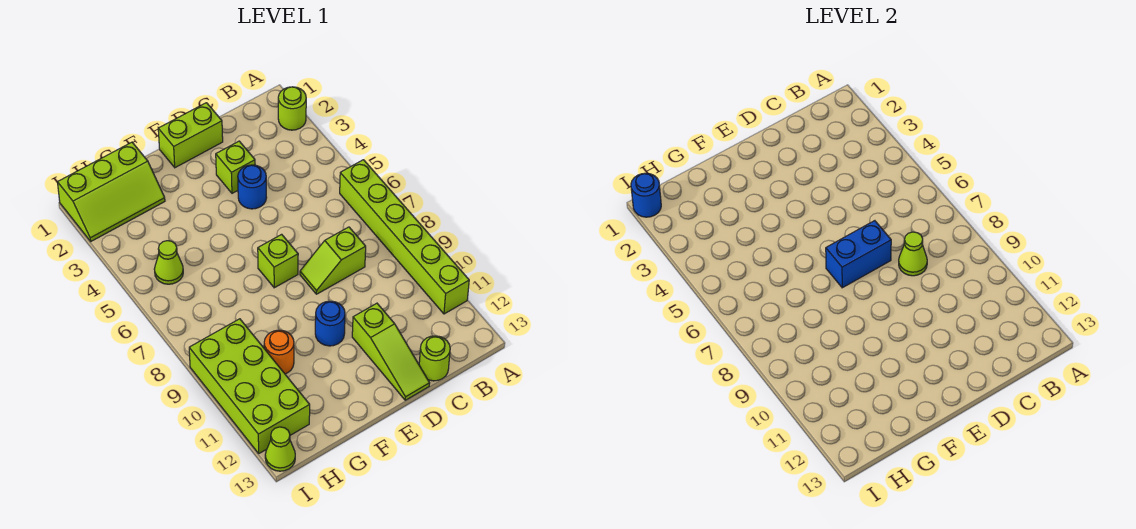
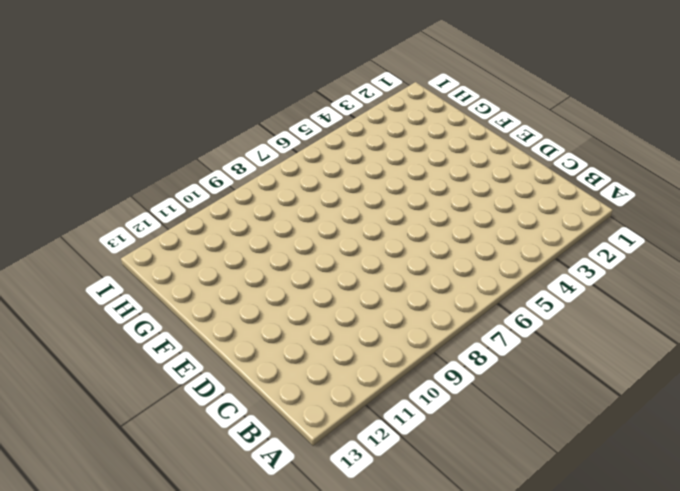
none -> lime round brick A2 level 1
none -> lime brick A6:A11 level 1
none -> lime slope C8:D8 level 1 top C

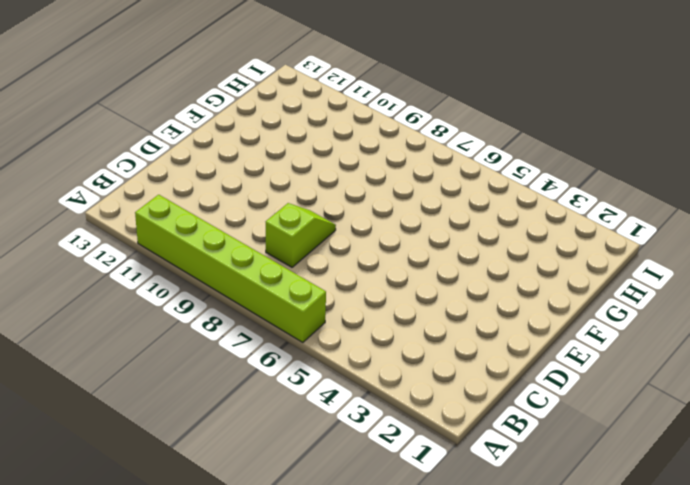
none -> lime round brick A2 level 1
none -> lime round brick C13 level 1
none -> lime brick D1:E1 level 1

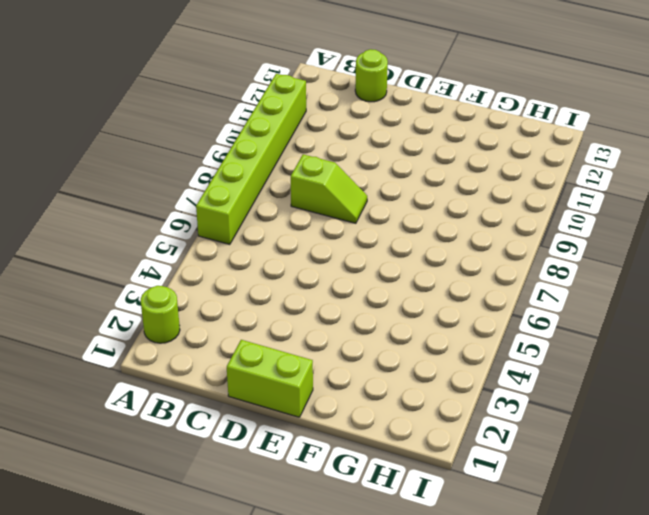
none -> lime brick D3 level 1
none -> blue round brick D4 level 1
none -> lime slope D11:D13 level 1 top 11

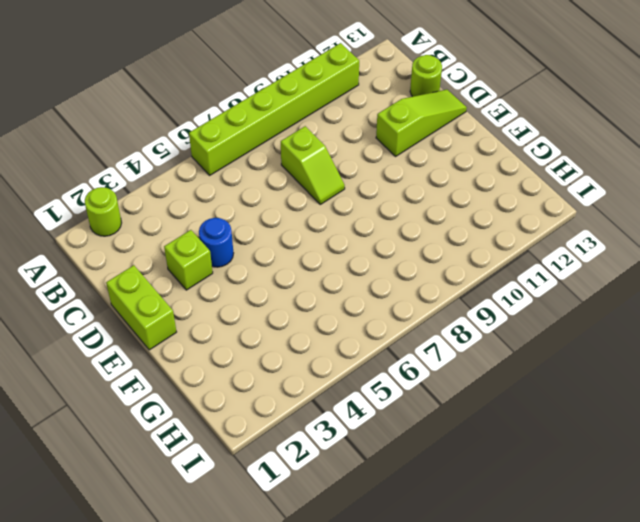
none -> lime brick E7 level 1
none -> blue round brick E10 level 1
none -> lime slope G1:I2 level 1 top 1

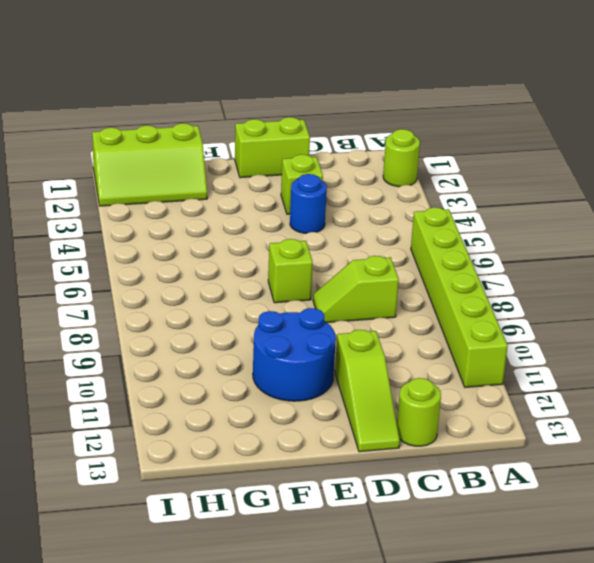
blue round brick E10:F11 level 1 -> blue round brick E10 level 1
none -> orange round brick G10 level 1
none -> lime cone H5 level 1
none -> lime brick H9:I12 level 1

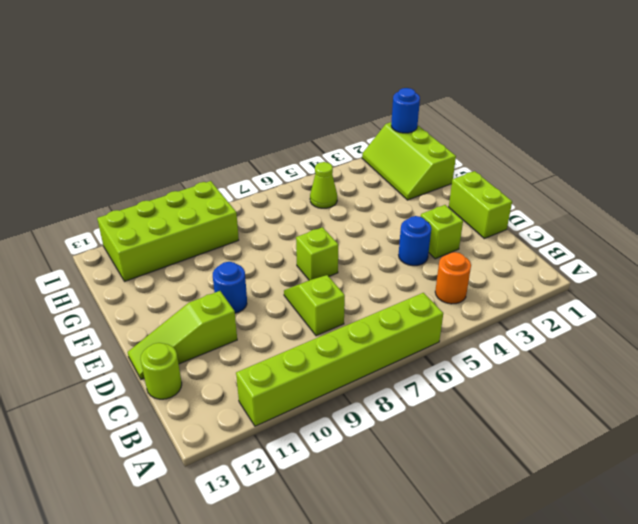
orange round brick B4 level 1 -> orange round brick G10 level 1
none -> lime round brick A2 level 1
none -> lime cone I13 level 1
none -> lime cone C8 level 2

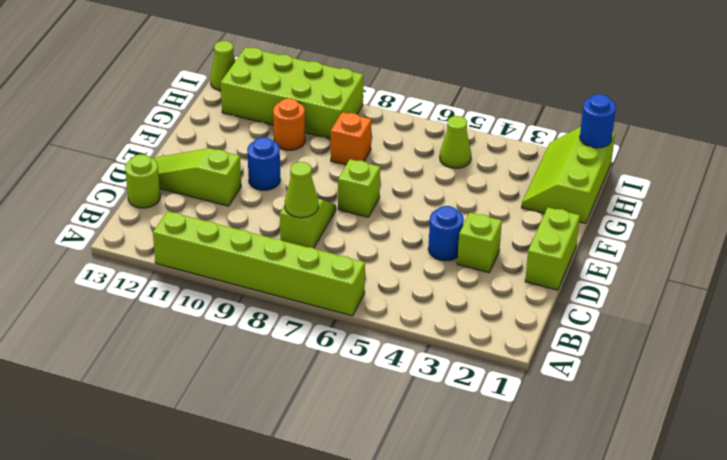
orange brick G8 level 1 -> none
none -> lime round brick A2 level 1
none -> blue brick D7:E7 level 2

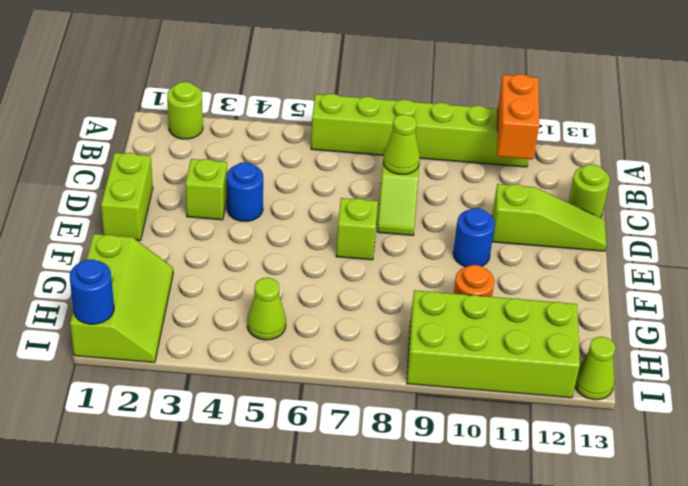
orange brick A11:B11 level 2 -> none
none -> blue brick D7:E7 level 2

